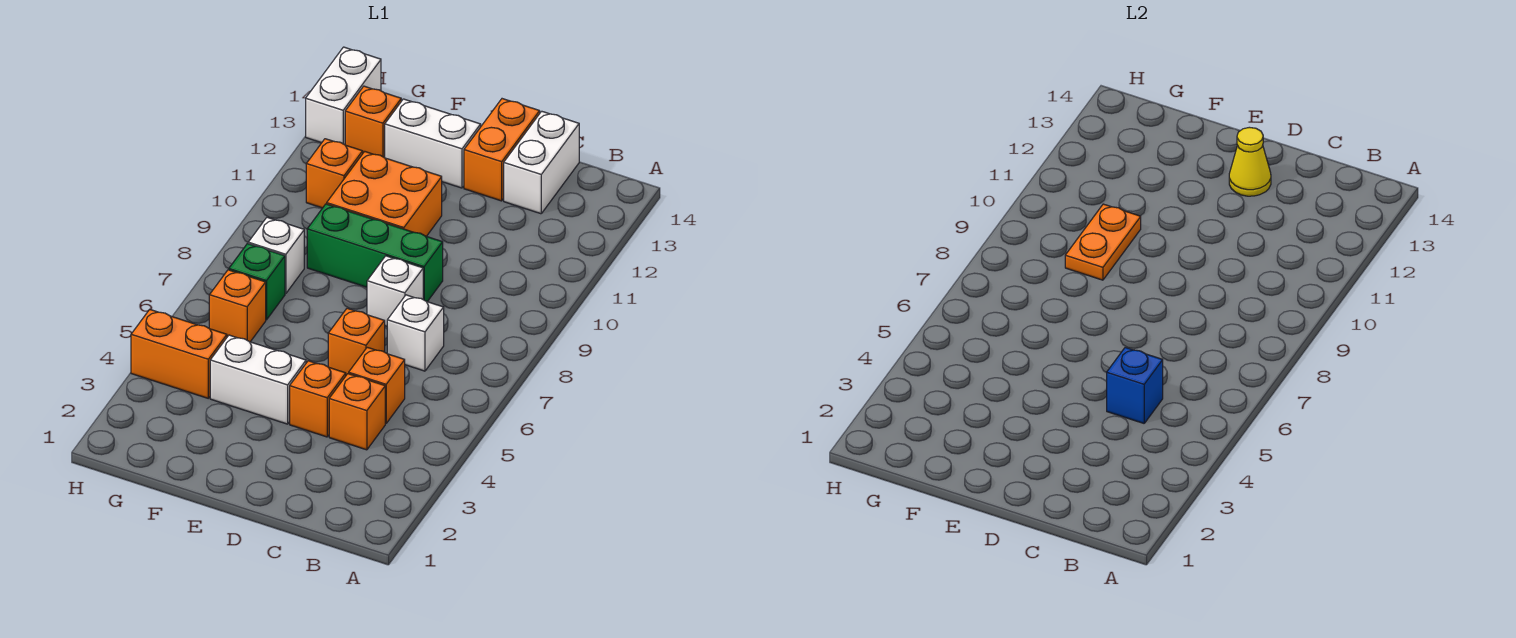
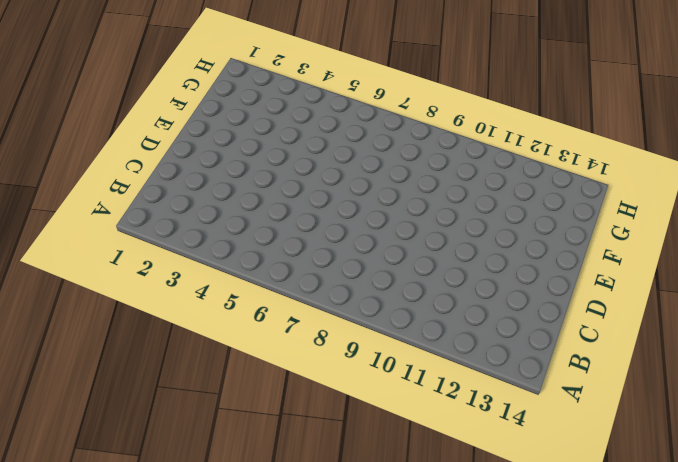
none -> orange brick C4 level 1
none -> orange brick C5 level 1
none -> white brick C7 level 1

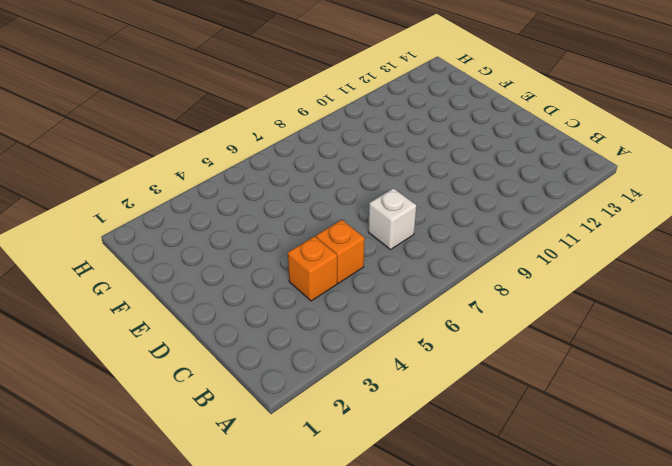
none -> white brick C13:C14 level 1
none -> orange brick D4 level 1
none -> orange brick D6 level 1

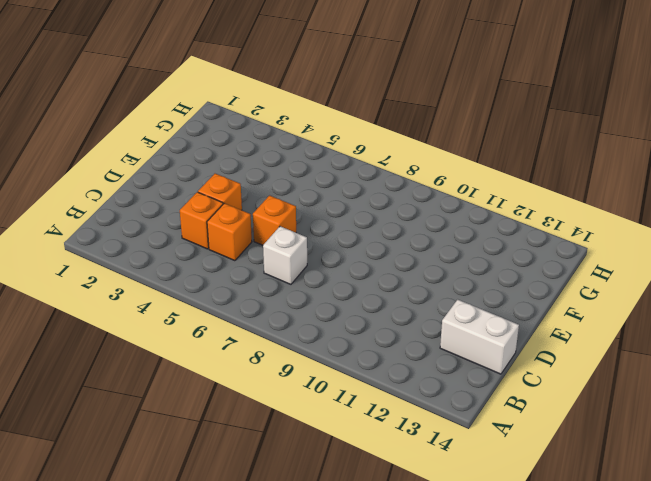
none -> white brick D8 level 1
none -> green brick D9:F9 level 1
none -> orange brick D13:D14 level 1

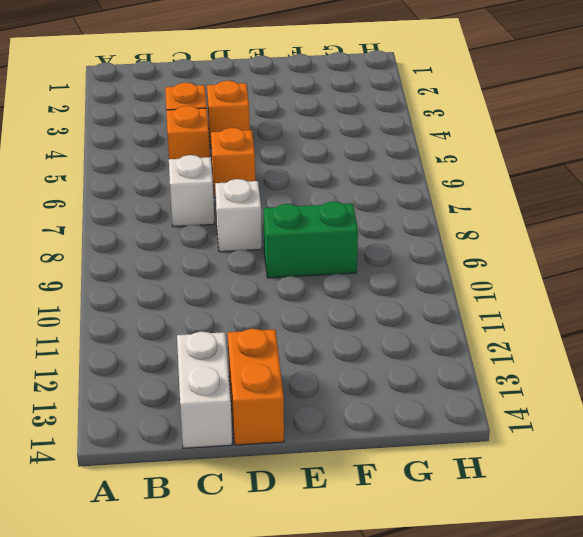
green brick E9:F9 level 1 -> green brick D9:F9 level 1
none -> white brick E4:F4 level 1
none -> orange brick E10:F11 level 1
none -> white brick E13:F13 level 1

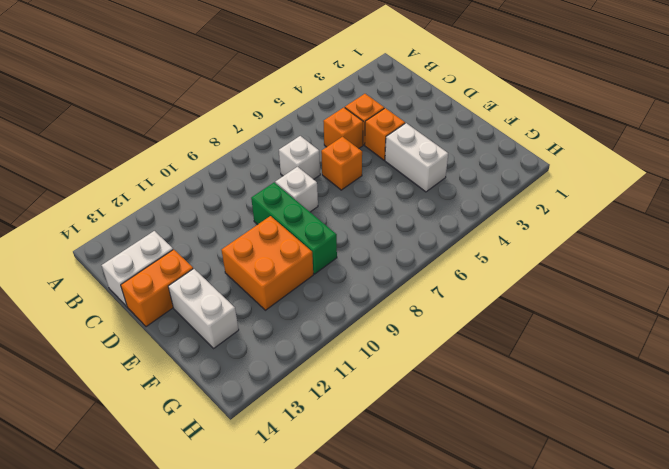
none -> orange brick G4:H4 level 1
none -> orange brick G6 level 1
none -> green brick G7 level 1

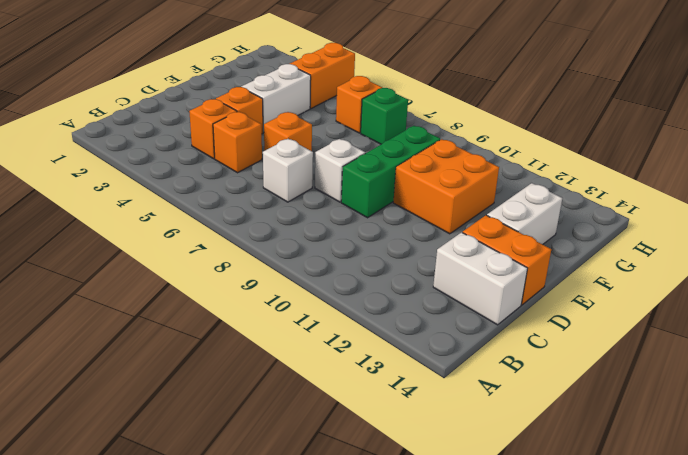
none -> white brick G8 level 1
none -> orange brick G11 level 1
none -> orange brick G13 level 1

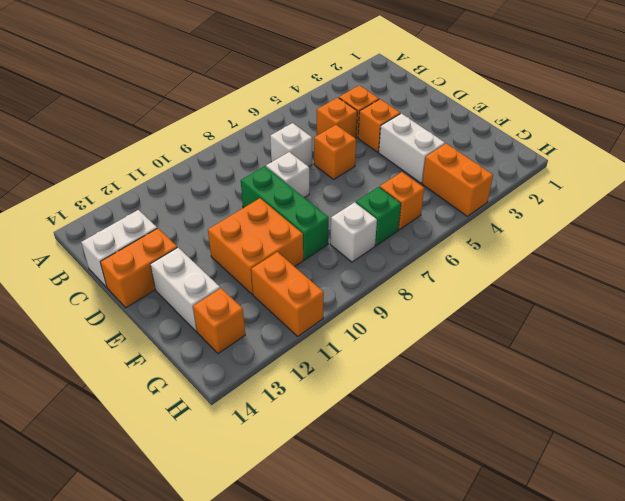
orange brick G11:H11 level 1 -> orange brick G11 level 1
none -> white brick H13:H14 level 1
none -> blue brick C5 level 2
none -> yellow cone D13 level 2

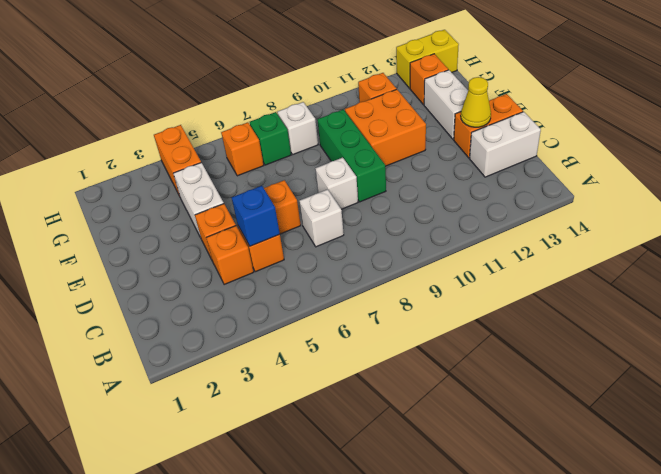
yellow brick H13:H14 level 1 -> white brick H13:H14 level 1
none -> orange plate F9:F10 level 2

